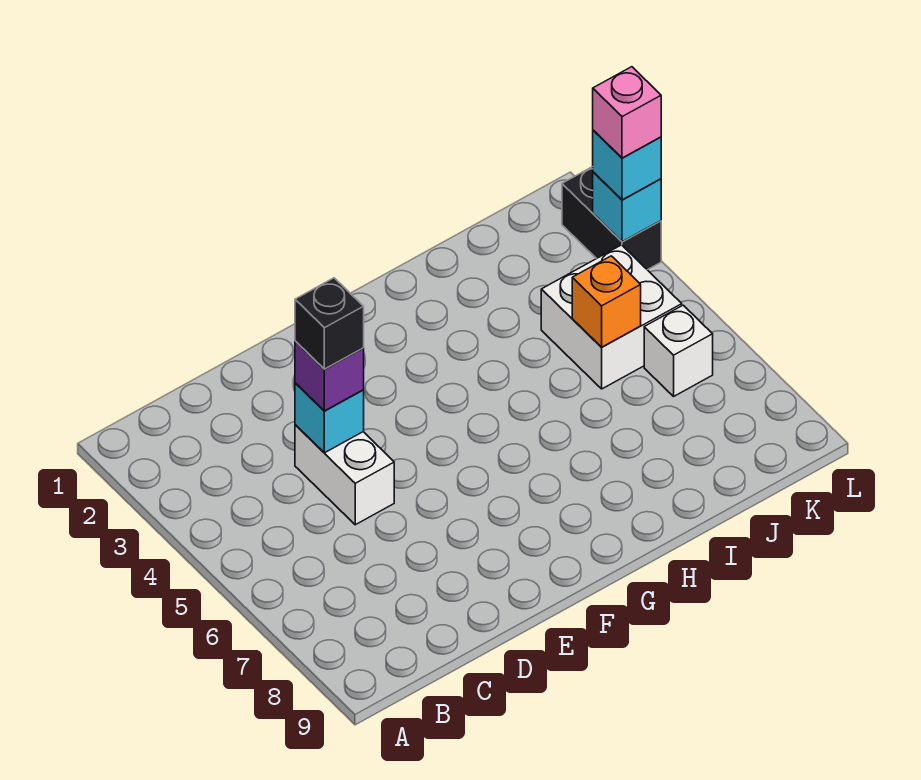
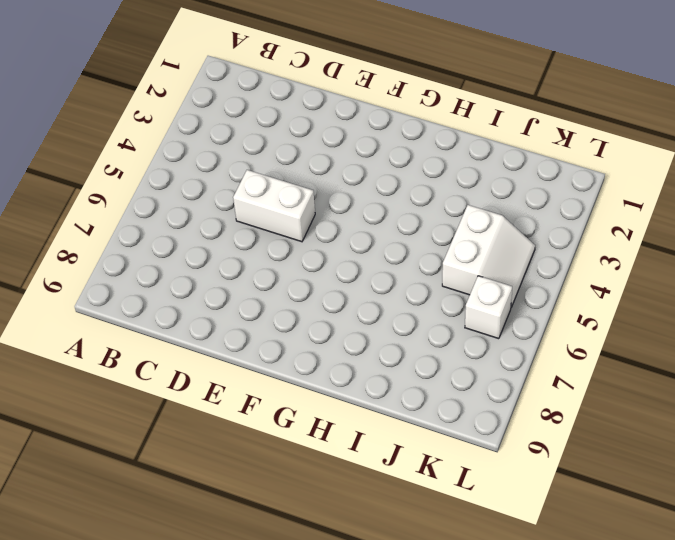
white brick D5:E5 level 1 -> white brick D4:D5 level 1
white slope J4:K5 level 1 top J -> white brick J4:K5 level 1
none -> black brick L2:L3 level 1
none -> cyan brick D4 level 2

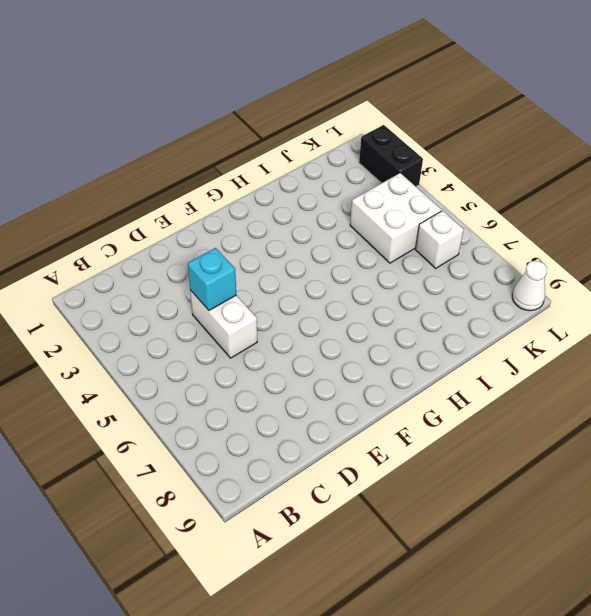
white cone L9 level 1 -> none
none -> orange brick J5 level 2
none -> cyan brick L3 level 2

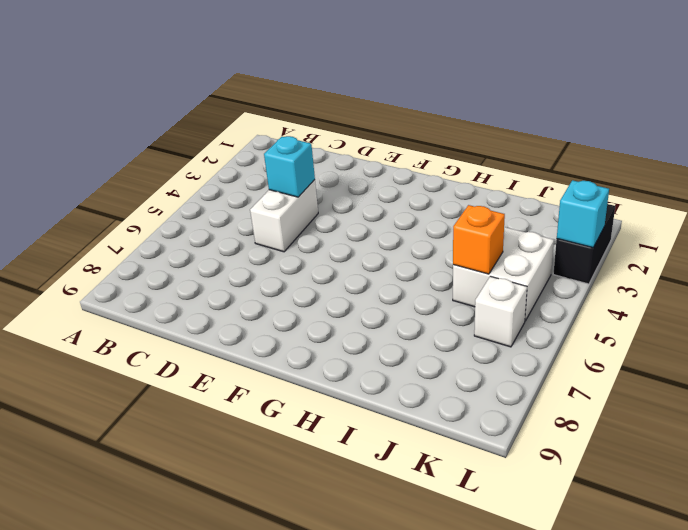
none -> purple brick D4 level 3
none -> cyan brick L3 level 3

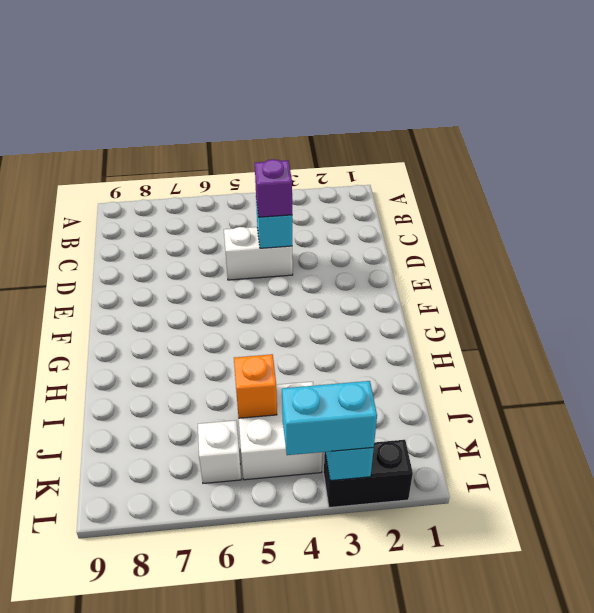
cyan brick L3:L4 level 3 -> cyan brick L3 level 3
none -> black brick D4 level 4
none -> pink brick L3 level 4

